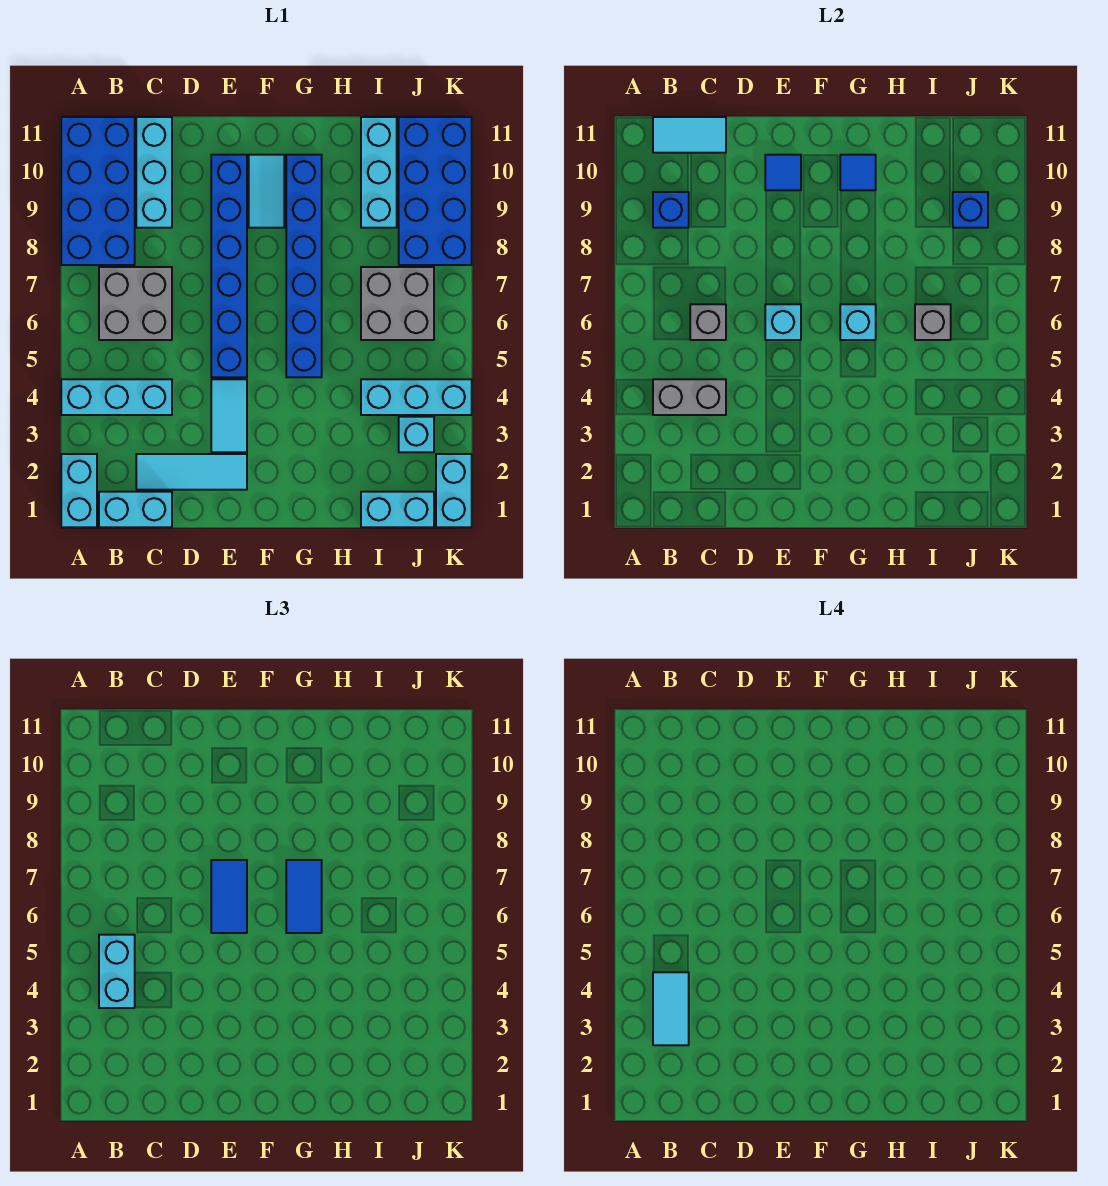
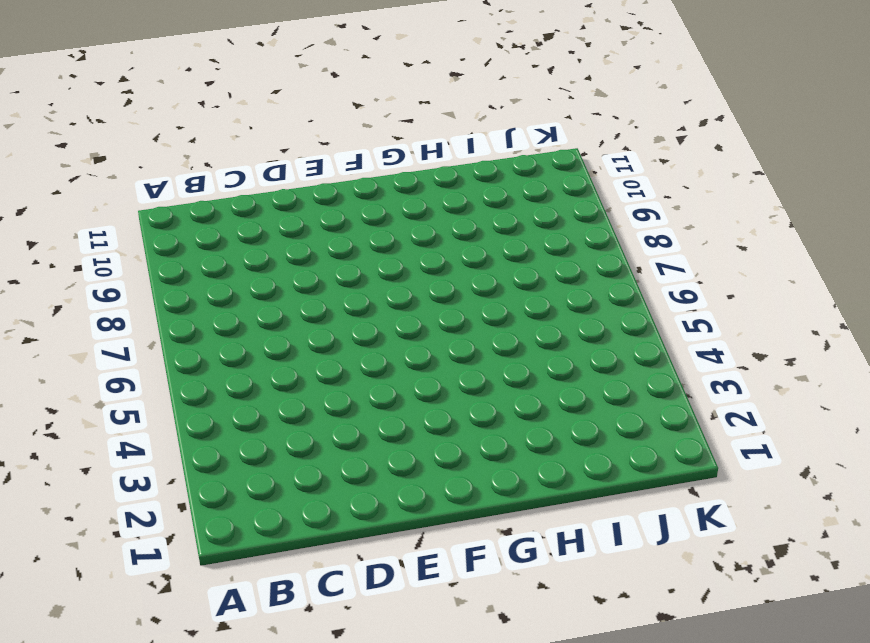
none -> cyan brick A1:A2 level 1
none -> cyan brick A4:C4 level 1
none -> blue brick A8:B11 level 1
none -> cyan brick B1:C1 level 1

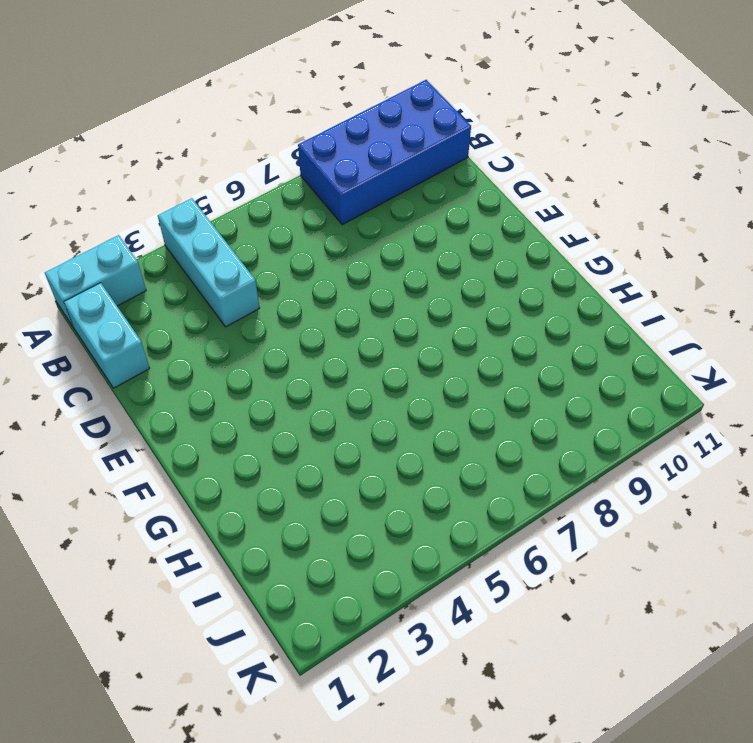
none -> grey brick B6:C7 level 1
none -> cyan tile C2:E2 level 1
none -> cyan brick C9:C11 level 1
none -> cyan tile E3:E4 level 1

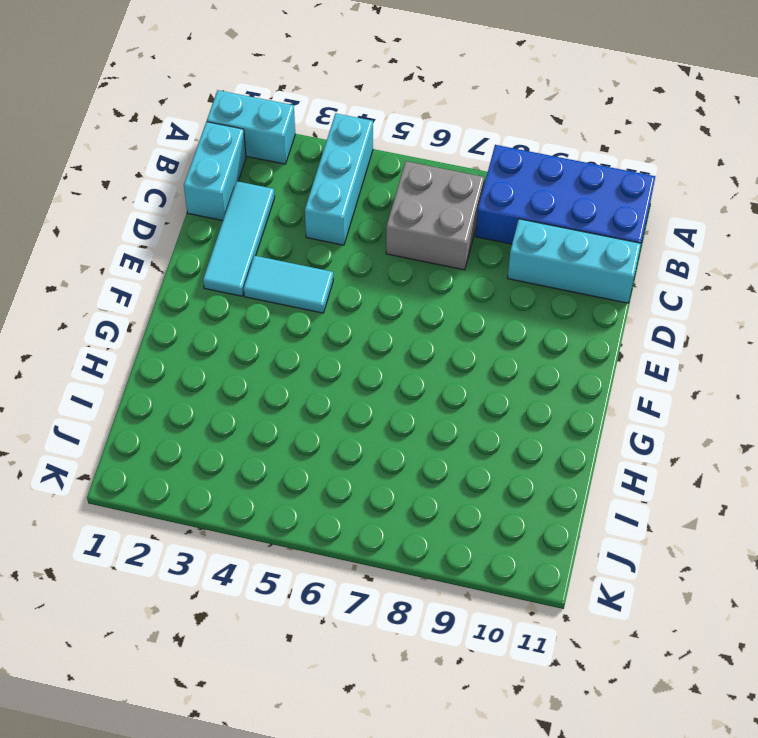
none -> blue brick E5:E10 level 1
none -> cyan tile F9:F10 level 1
none -> blue brick G5:G10 level 1
none -> cyan brick I1:J1 level 1

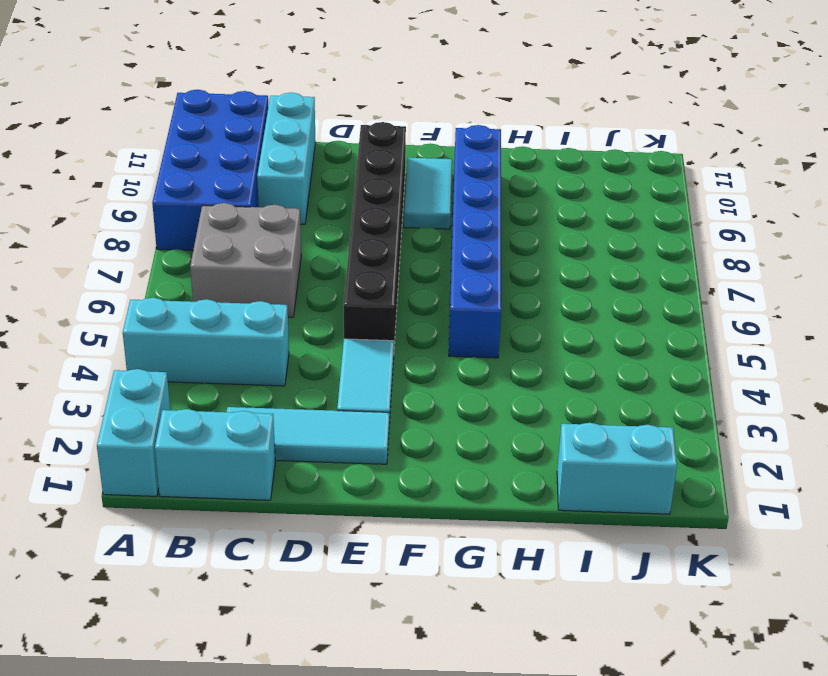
black brick E5:E10 level 1 -> blue brick E5:E10 level 1
none -> cyan brick I4:K4 level 1
none -> grey brick I6:J7 level 1
none -> cyan brick I9:I11 level 1
none -> cyan brick J3 level 1

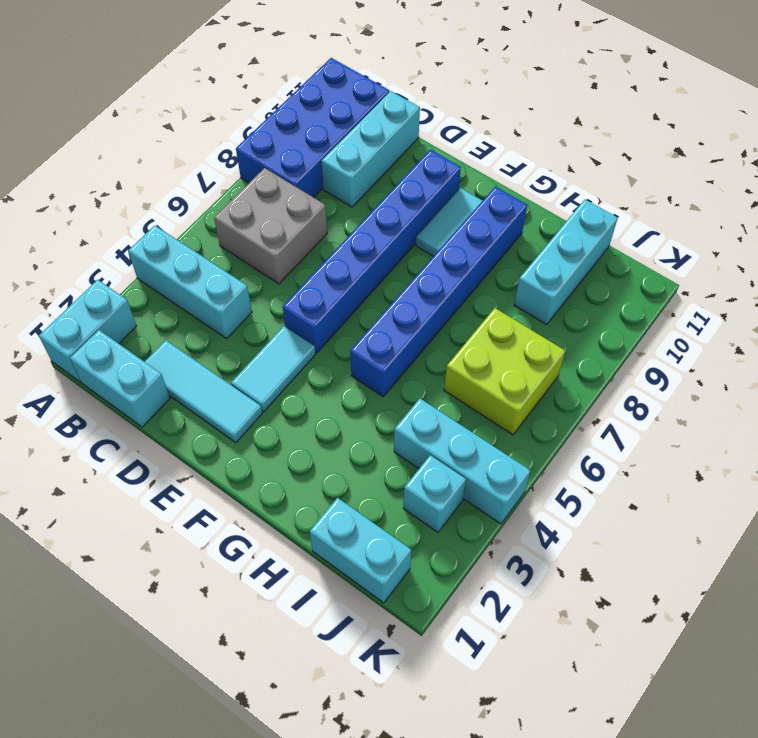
lime brick I6:J7 level 1 -> grey brick I6:J7 level 1
none -> blue brick J8:K11 level 1
none -> cyan brick K1:K2 level 1
none -> grey brick B4:C4 level 2
none -> blue brick B9 level 2

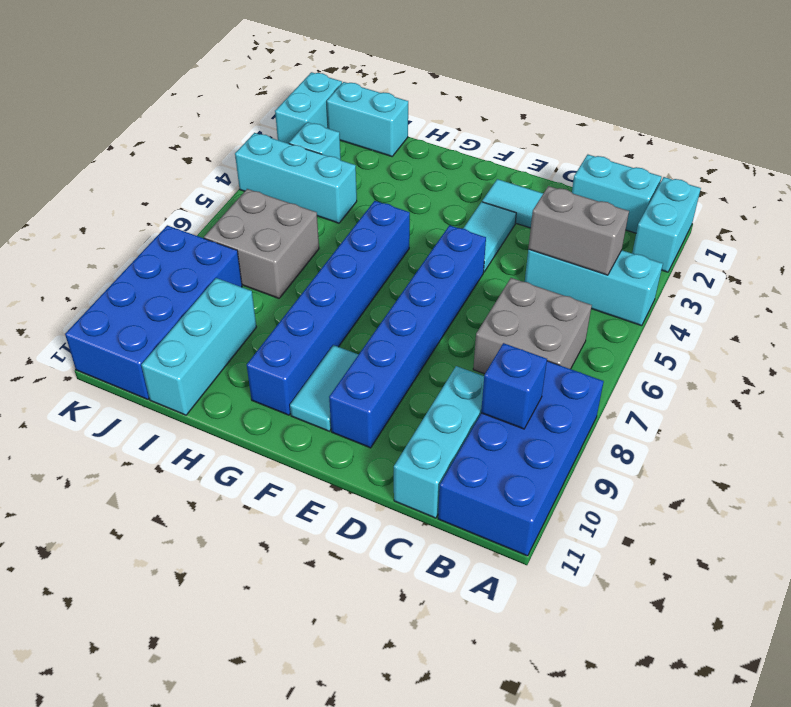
none -> cyan tile B11:C11 level 2
none -> grey brick C6 level 2
none -> cyan brick E6 level 2
none -> blue tile E10 level 2

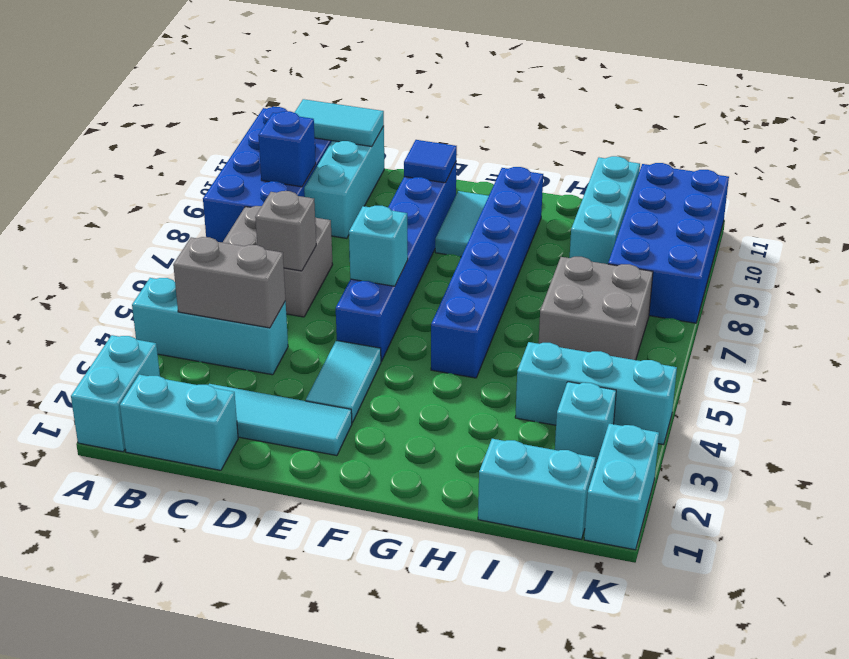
none -> cyan brick G6 level 2
none -> blue tile G10 level 2
none -> grey brick I6 level 2
none -> blue brick J9 level 2

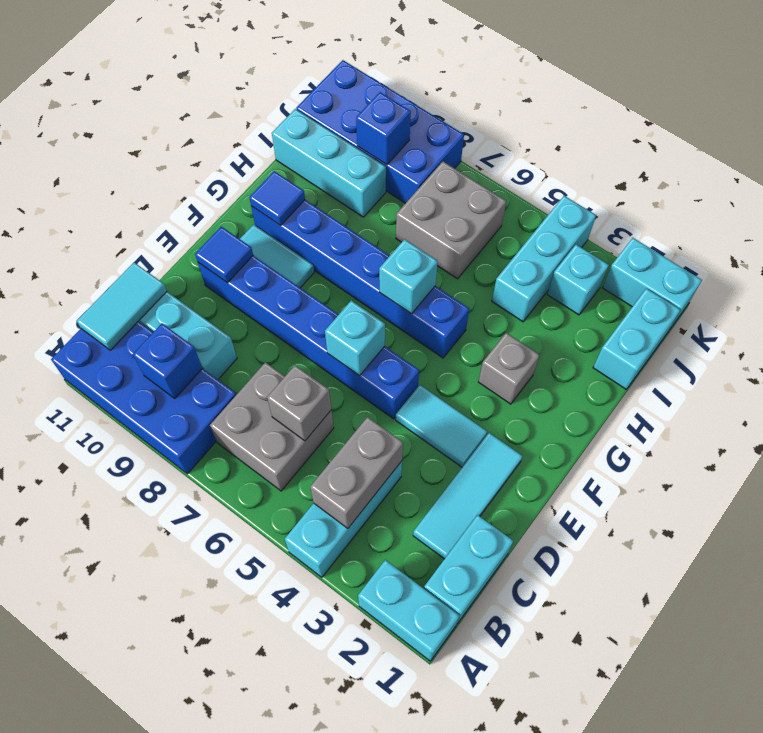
grey brick G3 level 1 -> grey brick I6 level 2
none -> cyan brick B4:B5 level 3
none -> blue tile E6:E7 level 3
none -> blue tile G6:G7 level 3
none -> cyan tile B3:B4 level 4

